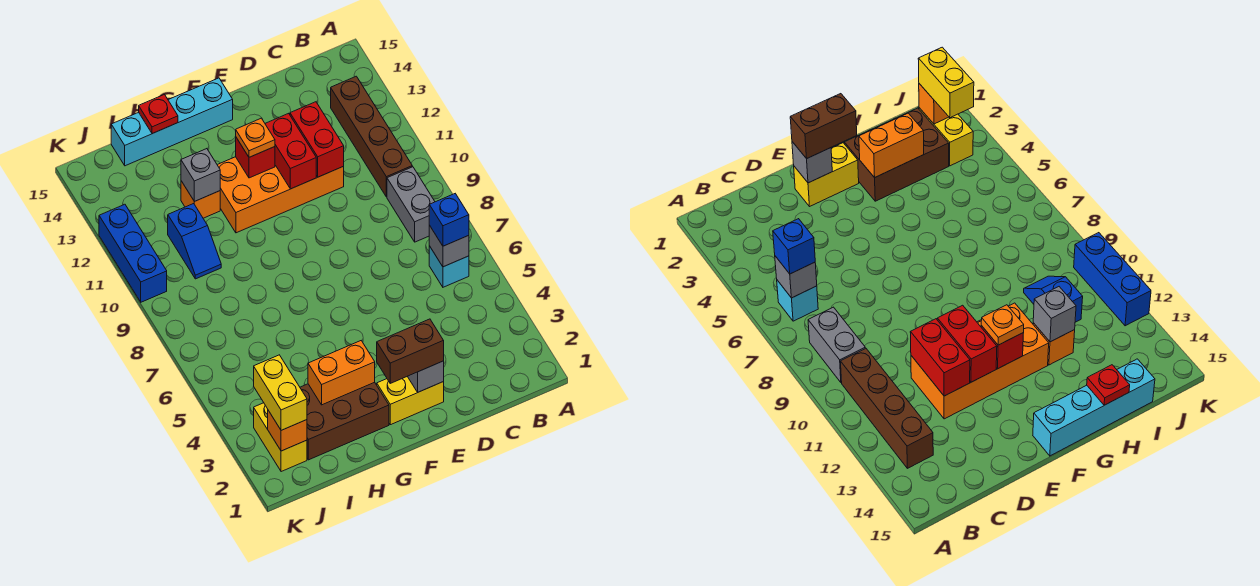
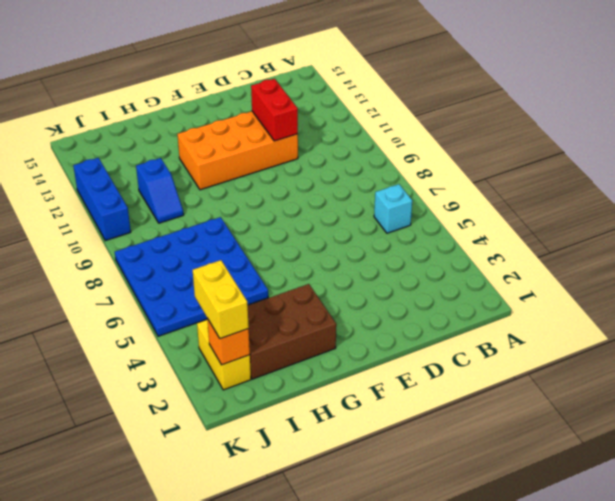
blue plate H5:K8 level 1 -> none
none -> grey brick B8:B9 level 1
none -> brown brick B10:B13 level 1
none -> yellow brick E2:F2 level 1

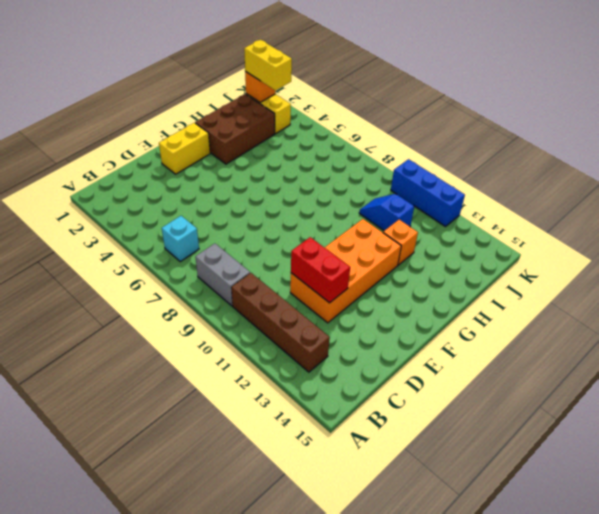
none -> cyan brick F15:I15 level 1
none -> grey brick B6 level 2
none -> grey brick E2 level 2

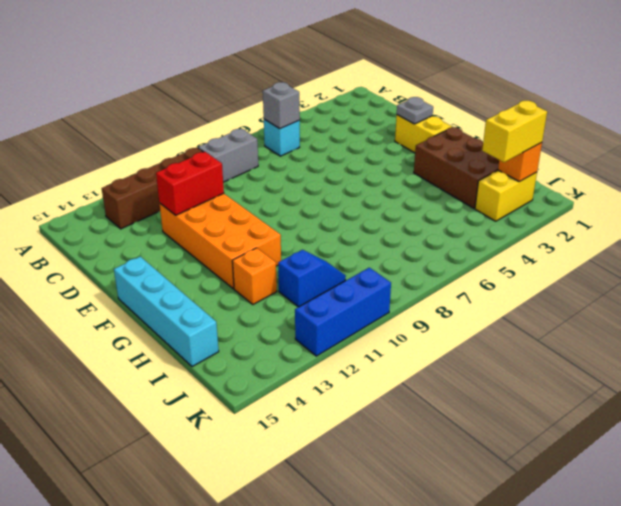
grey plate E2 level 2 -> grey brick E2 level 2
none -> red brick E11:E12 level 2
none -> red brick F12 level 2
none -> orange brick G3:H3 level 2

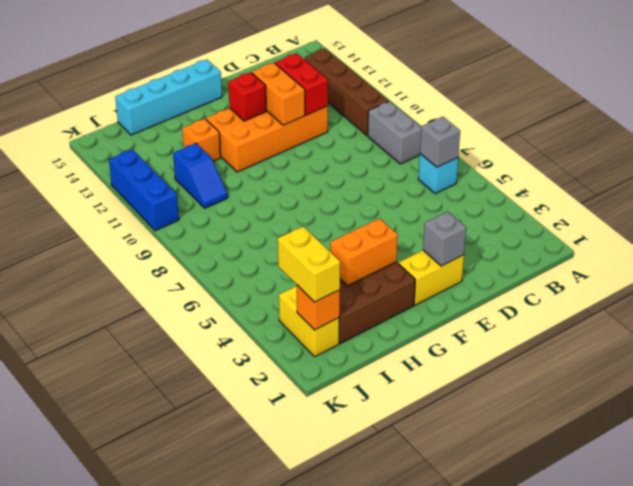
orange brick E11:E12 level 2 -> red brick E11:E12 level 2
none -> grey brick H12 level 2
none -> red plate H15 level 2
none -> blue brick B6 level 3

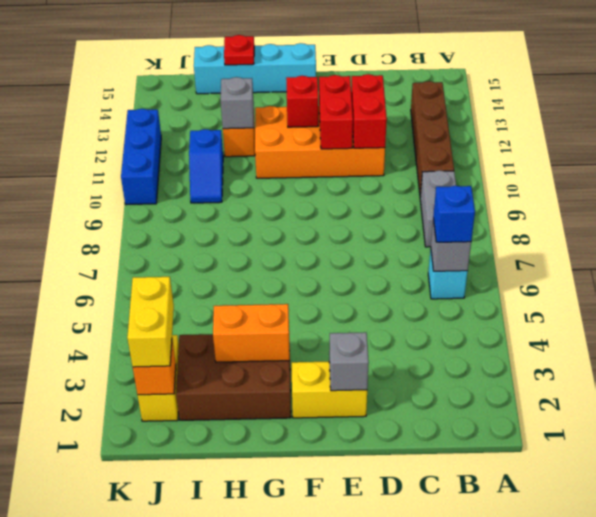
none -> brown brick E2:F2 level 3
none -> orange plate F12 level 3

